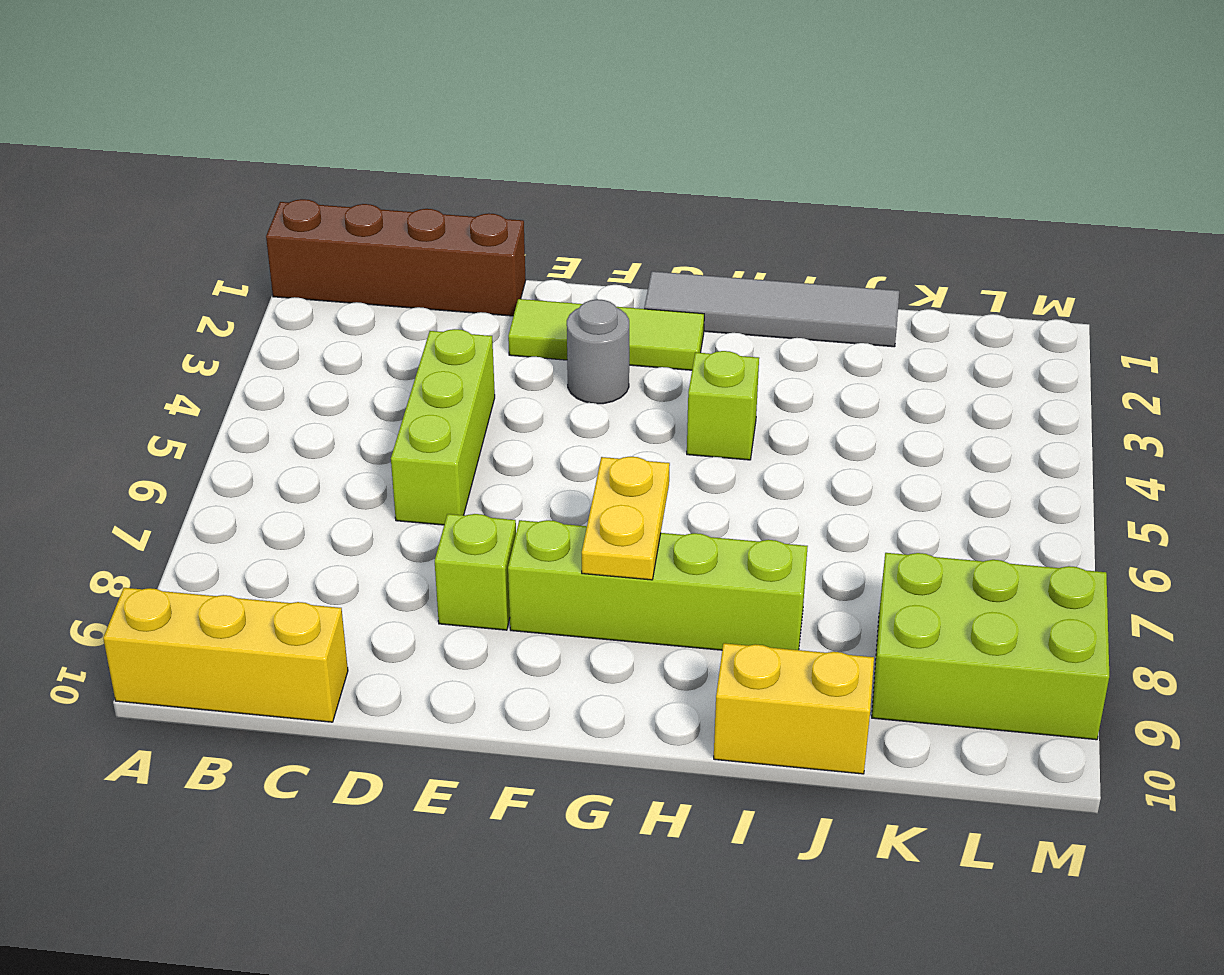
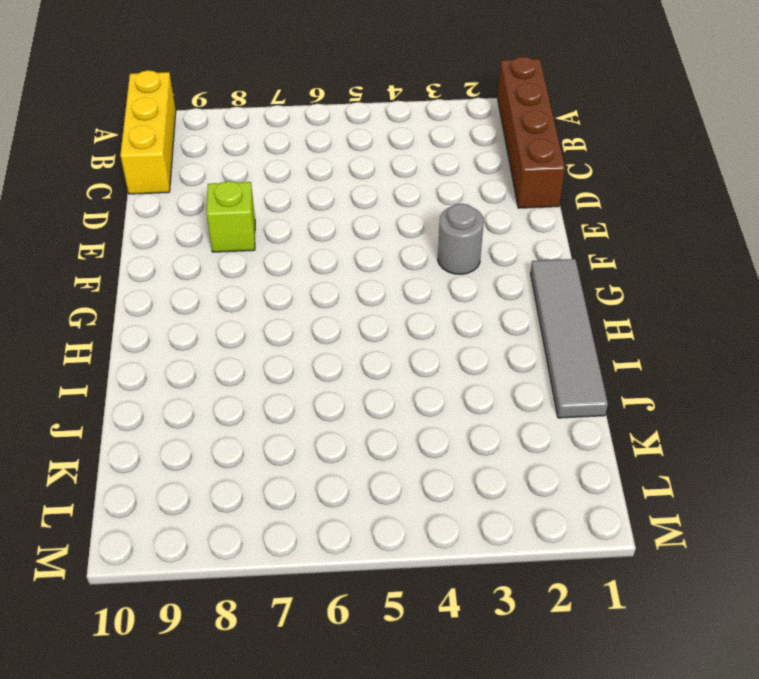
none -> lime brick D4:D6 level 1
none -> lime tile E2:G2 level 1
none -> lime brick F8:I8 level 1

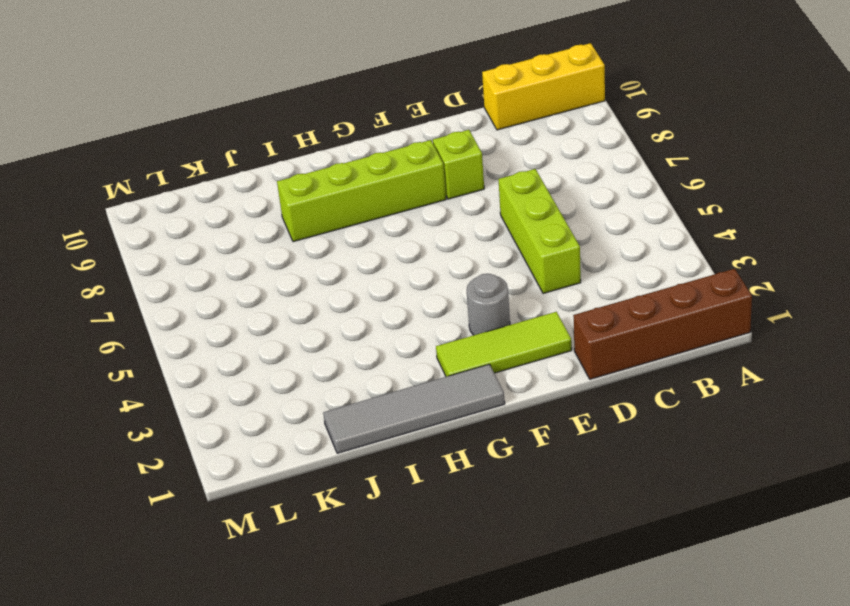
none -> lime brick H4 level 1
none -> yellow brick I10:J10 level 1
none -> lime brick K8:M9 level 1

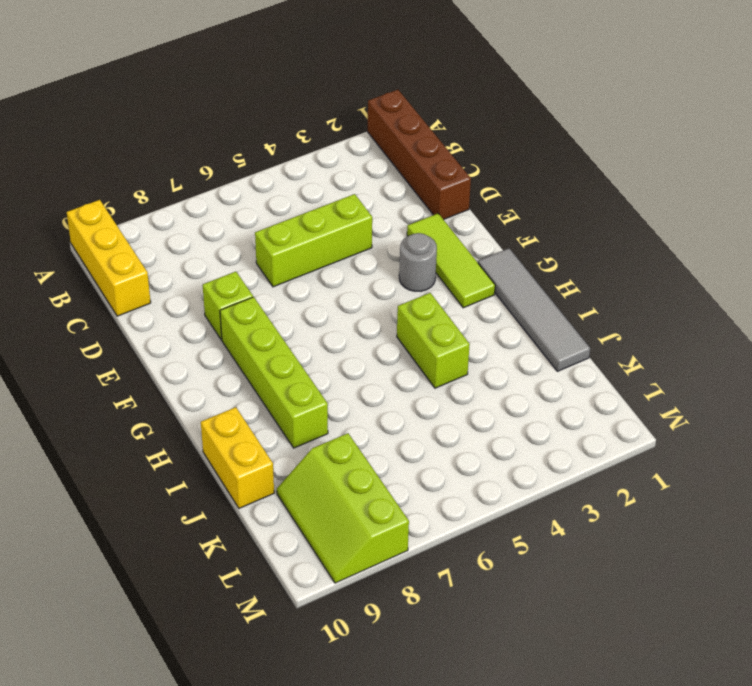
lime brick H4:I4 level 1 -> lime brick H4 level 1
lime slope K8:M9 level 1 top 8 -> lime brick K8:M9 level 1
none -> yellow plate G7:G8 level 2

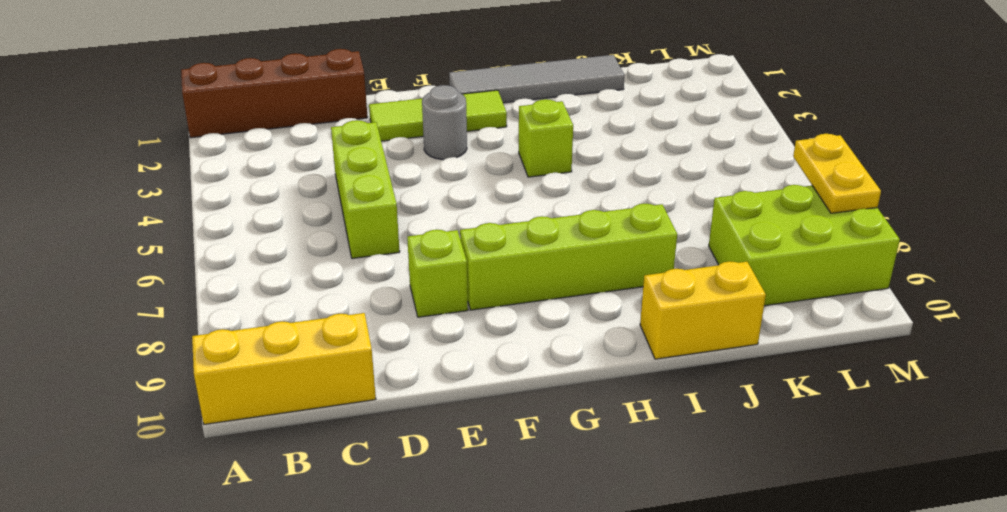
yellow plate M7:M8 level 2 -> yellow plate G7:G8 level 2

